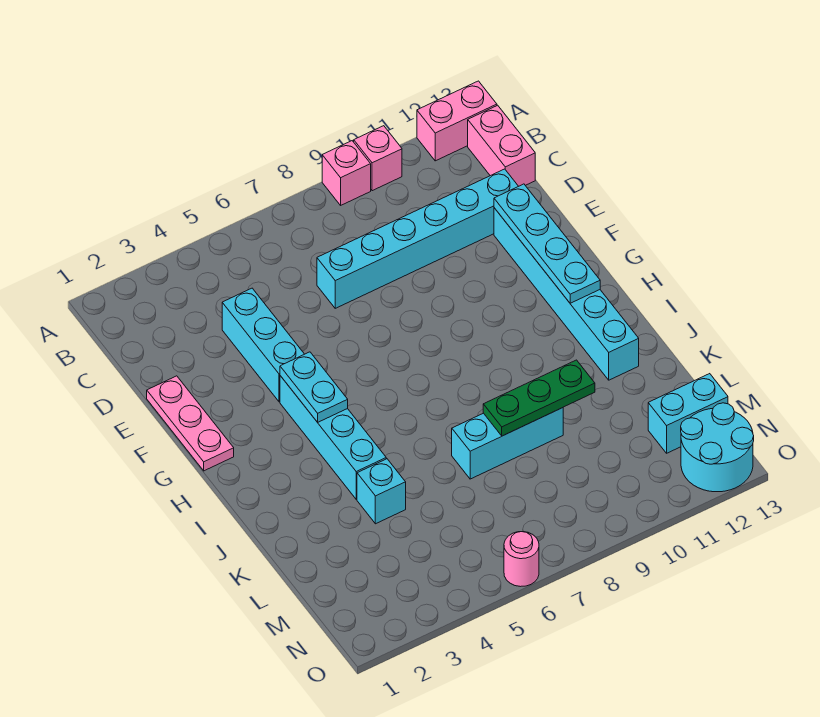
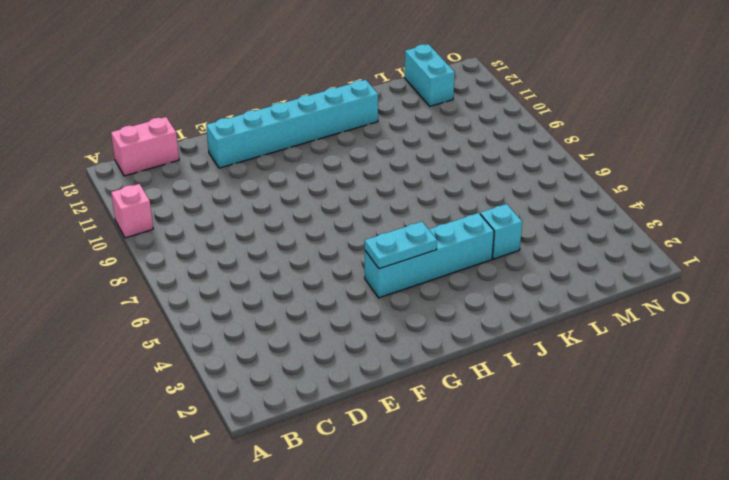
none -> pink brick A9 level 1
none -> pink brick A12:A13 level 1
none -> cyan brick D4:F4 level 1

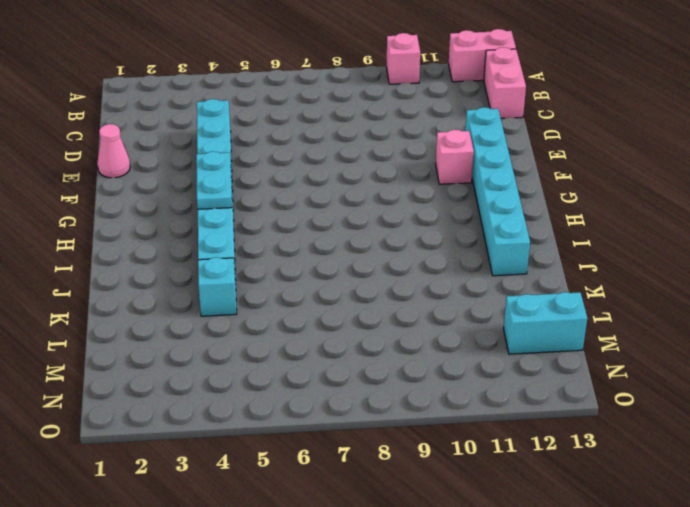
pink cone E1 level 1 -> pink plate E1:G1 level 1
pink brick F11 level 1 -> pink brick A9 level 1
none -> cyan brick D7:D12 level 1
none -> cyan brick K7:K9 level 1
none -> cyan round brick N12:O13 level 1

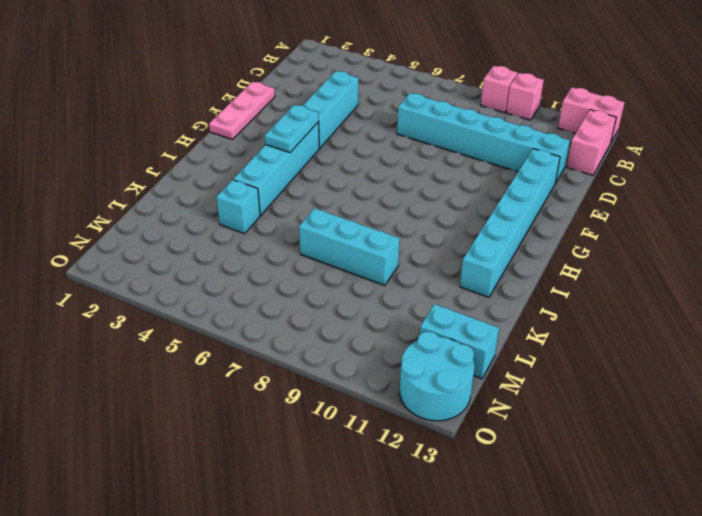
none -> pink round brick O6 level 1
none -> cyan plate E12:H12 level 2
none -> green plate K8:K10 level 2

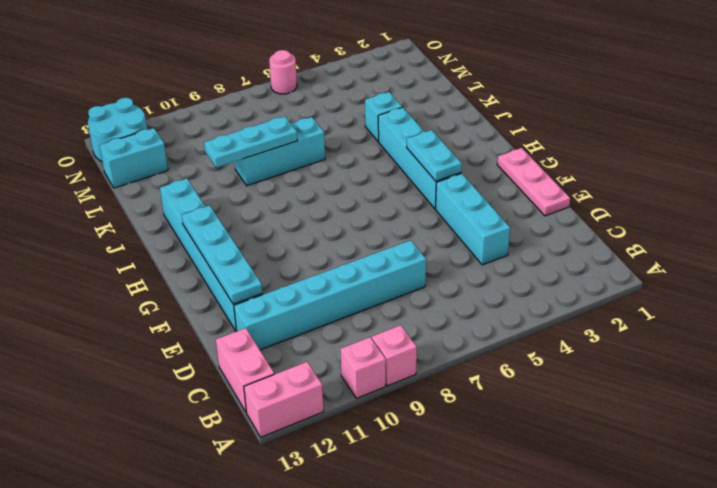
cyan plate K8:K10 level 2 -> green plate K8:K10 level 2

